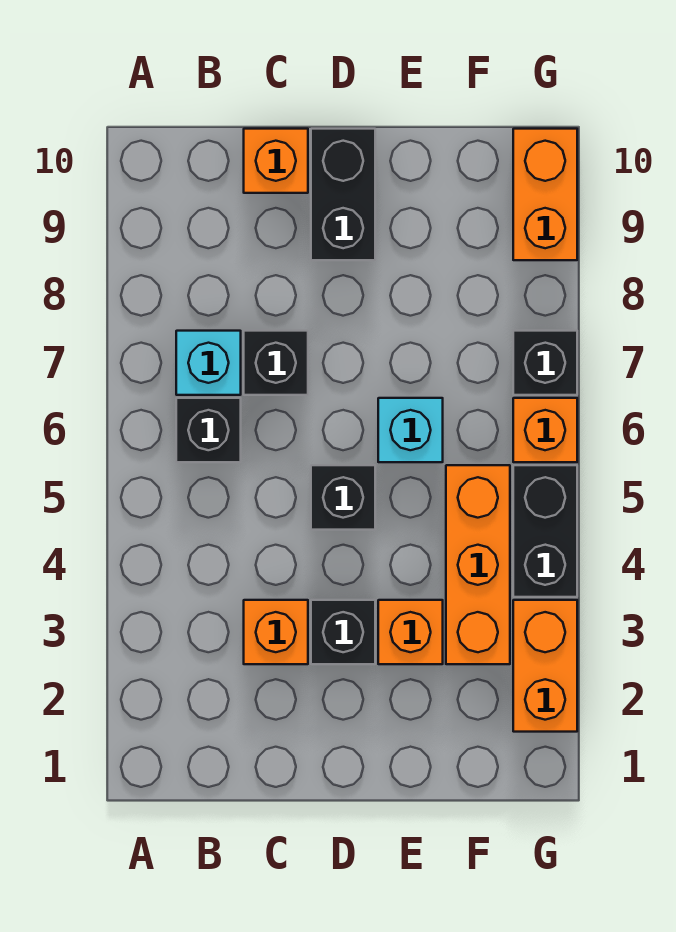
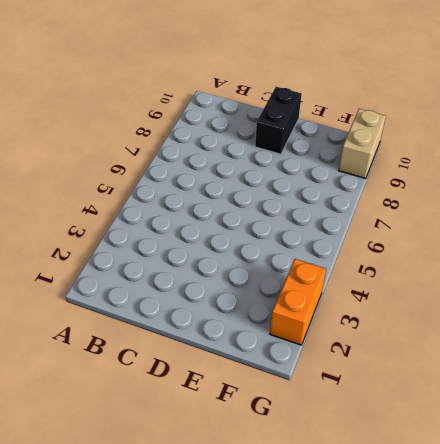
tan brick G9:G10 level 1 -> orange brick G9:G10 level 1
none -> black brick B6 level 1
none -> cyan brick B7 level 1
none -> orange brick C3 level 1

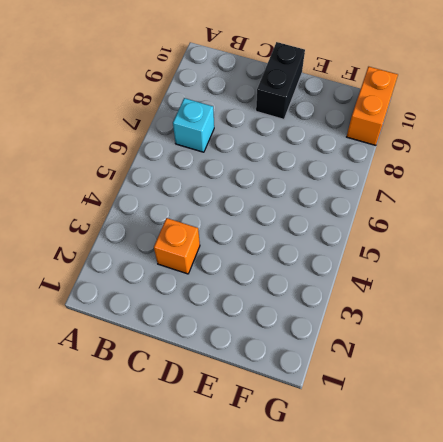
none -> black brick B6 level 1
none -> black brick C7 level 1
none -> orange brick C10 level 1

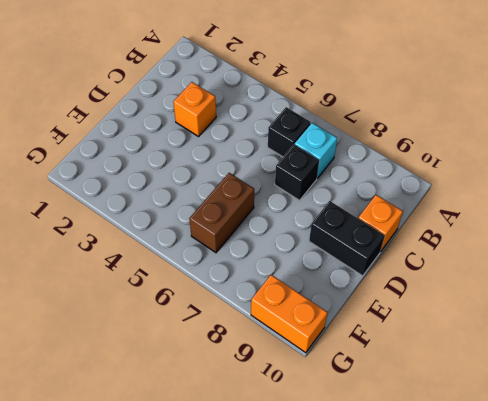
brown brick E6:F6 level 1 -> cyan brick E6 level 1
none -> black brick D3 level 1
none -> black brick D5 level 1
none -> orange brick E3 level 1

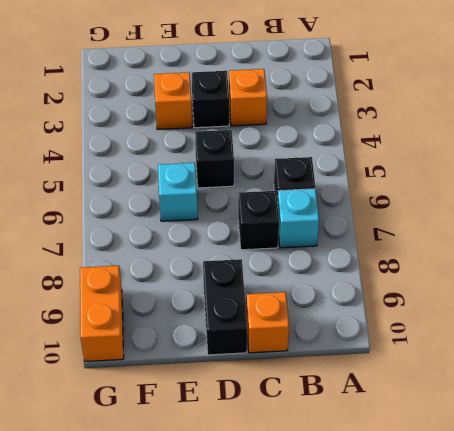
none -> orange brick F3:F5 level 1
none -> orange brick G2:G3 level 1
none -> black brick G4:G5 level 1

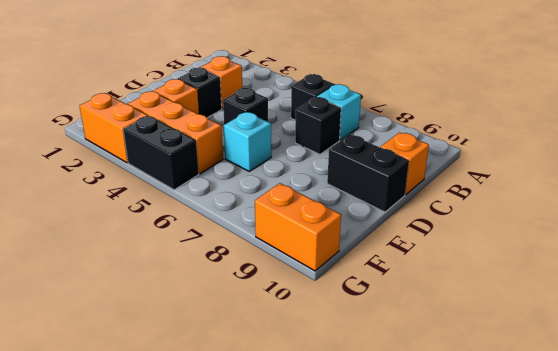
none -> orange brick G6 level 1
none -> black brick G7 level 1

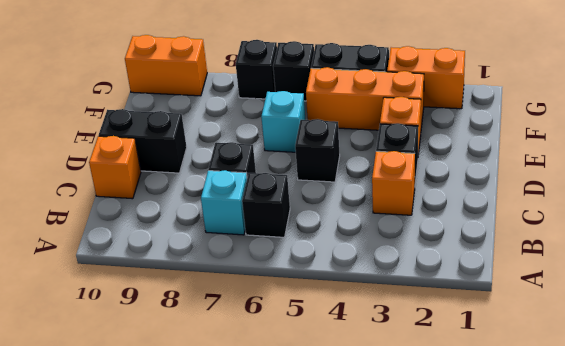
black brick G6 level 1 -> orange brick G6 level 1

